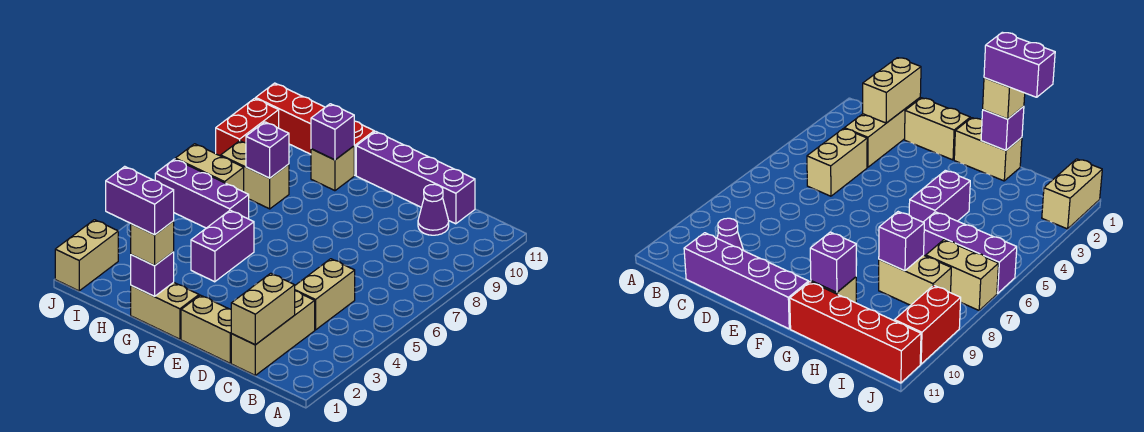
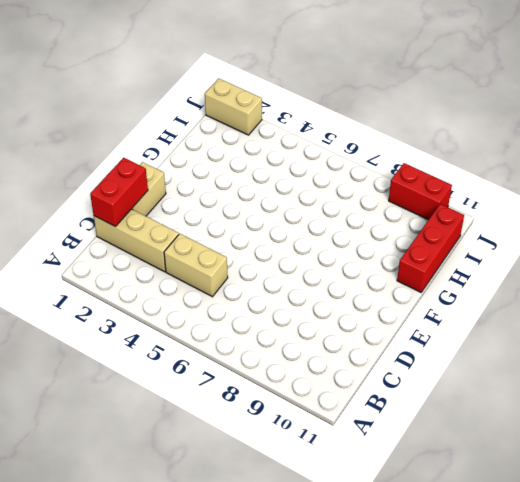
red brick C1:D1 level 2 -> tan brick C1:C2 level 2
red brick G11:I11 level 1 -> red brick G11:J11 level 1
none -> purple cone C10 level 1
none -> purple brick C11:F11 level 1
none -> tan brick F1:G1 level 1

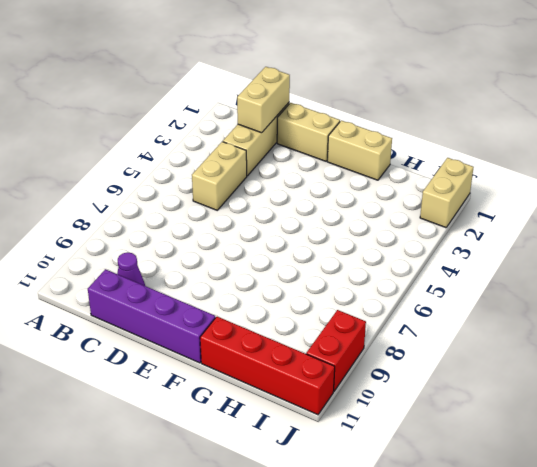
none -> purple brick G4:G5 level 1
none -> tan brick G10 level 1
none -> purple brick H6:J6 level 1

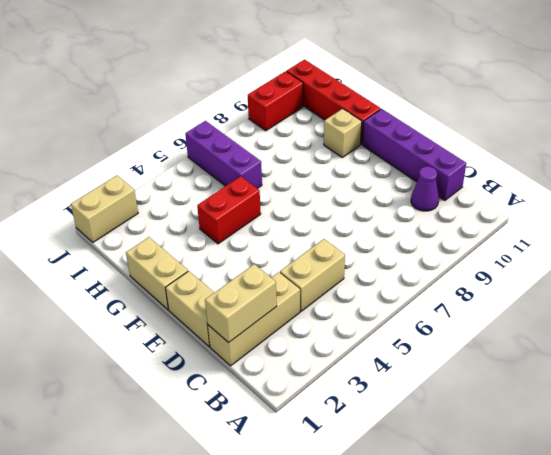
red brick G4:G5 level 1 -> purple brick G4:G5 level 1
none -> tan brick H8:I8 level 1
none -> tan brick I7:J7 level 1
none -> purple brick G1 level 2

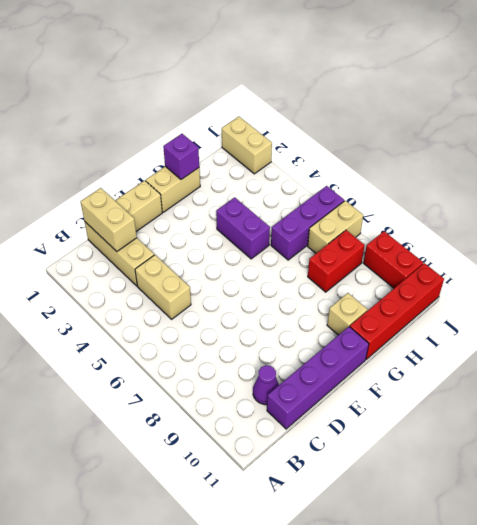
red brick H8:I8 level 1 -> tan brick H8:I8 level 1
none -> purple brick G10 level 2
none -> purple brick H8 level 2
none -> tan brick G1 level 3

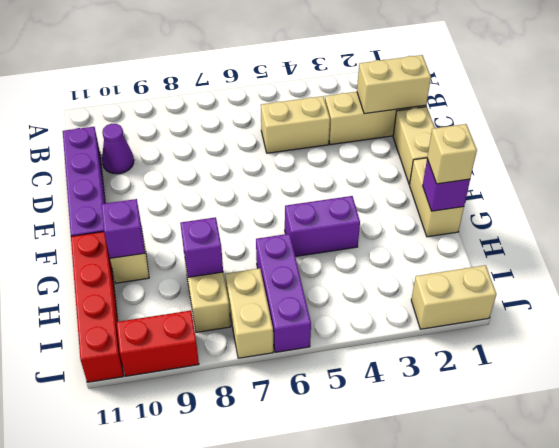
none -> purple brick G1:H1 level 4

